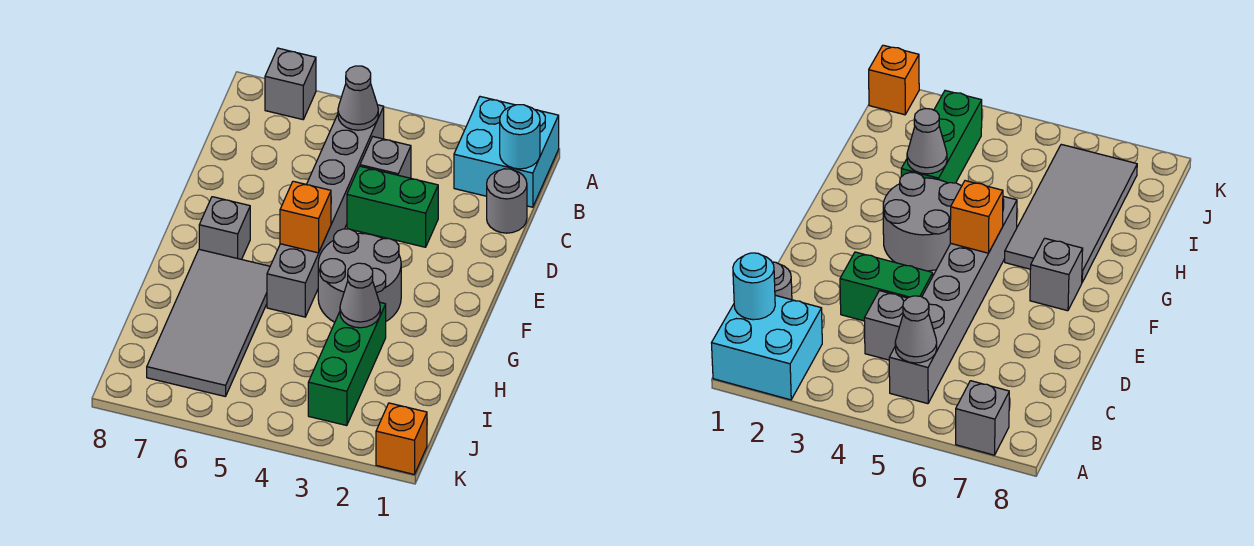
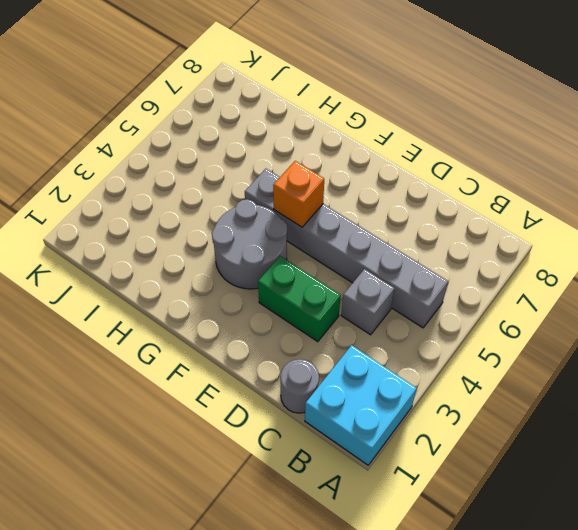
green brick D3:E3 level 1 -> green brick D3:D4 level 1
none -> grey brick A7 level 1
none -> grey brick F7 level 1
none -> grey tile G6:J7 level 1

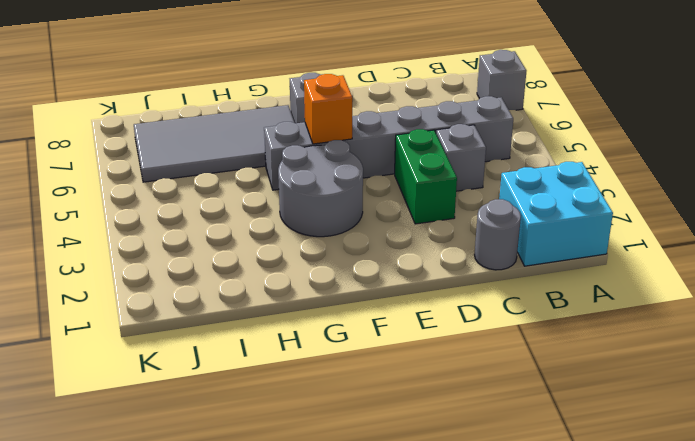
none -> green brick H3:J3 level 1
none -> orange brick K1 level 1
none -> cyan round brick B1 level 2

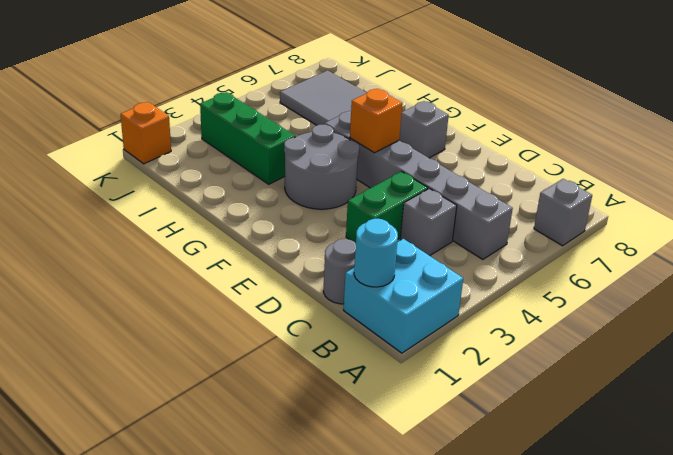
none -> grey cone B5 level 2
none -> grey cone H3 level 2

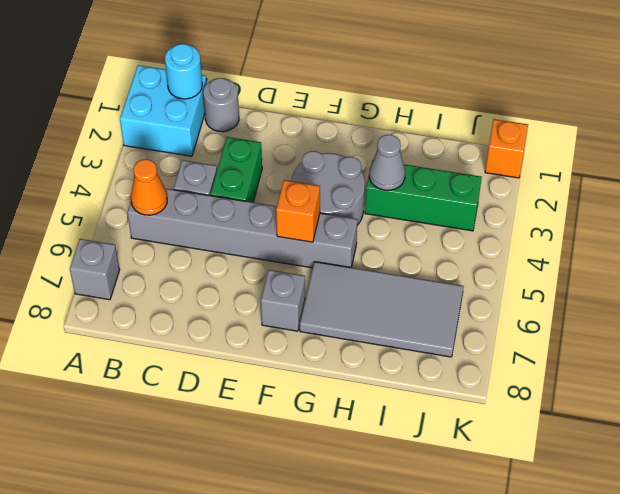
orange cone B5 level 2 -> grey cone B5 level 2

